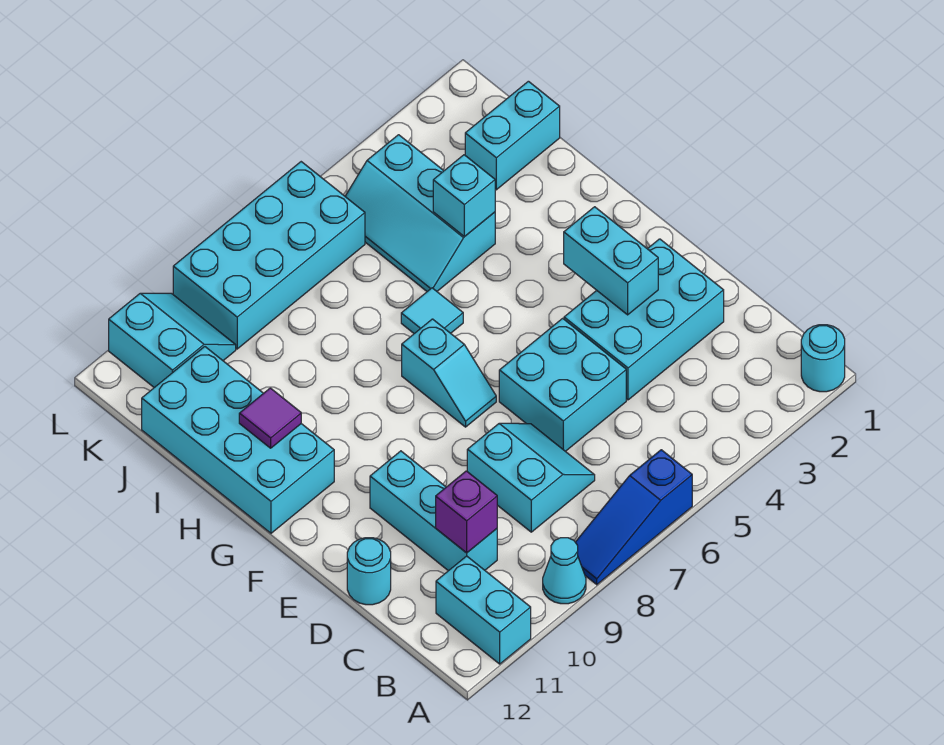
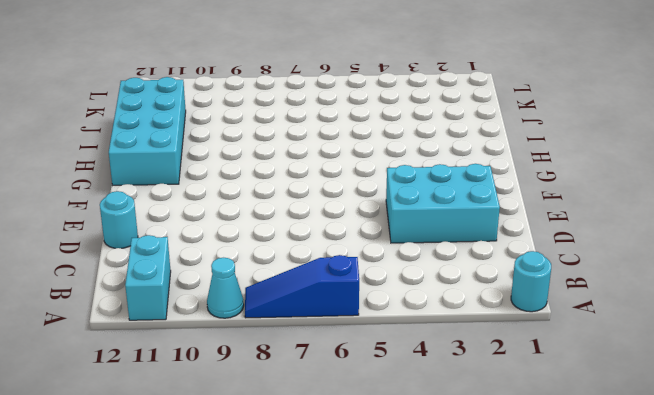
none -> cyan slope C7:D8 level 1 top 8
none -> cyan brick C10:E10 level 1
none -> cyan brick D5:E6 level 1

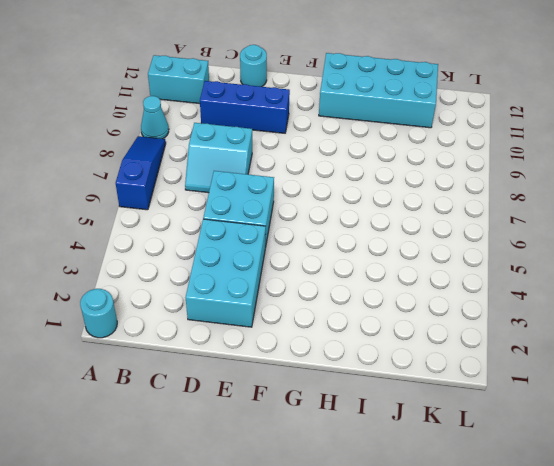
blue brick C10:E10 level 1 -> cyan brick C10:E10 level 1
none -> cyan slope F7:G7 level 1 top G
none -> cyan tile H6 level 1
none -> cyan slope I4:K5 level 1 top 4

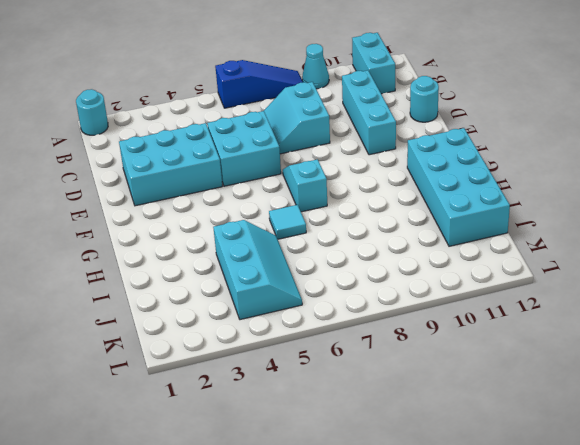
none -> cyan brick J1:J2 level 1
none -> cyan brick K6:L9 level 1
none -> cyan slope K10:L11 level 1 top 11

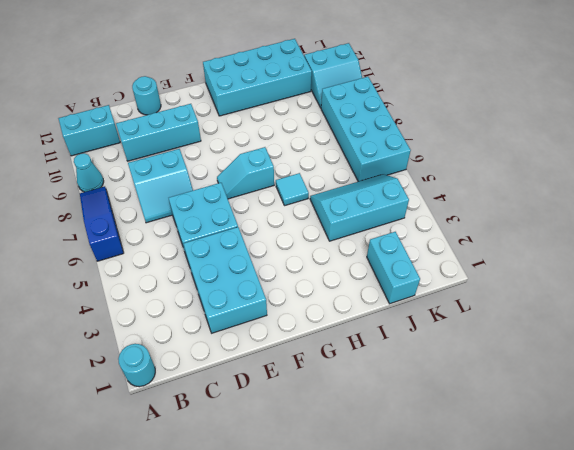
none -> purple brick C10 level 2
none -> cyan brick E3:F3 level 2
none -> purple tile H11 level 2

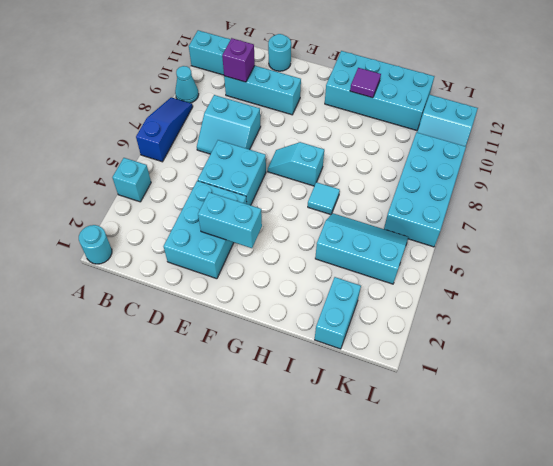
cyan brick A4 level 1 -> cyan brick I4 level 2

